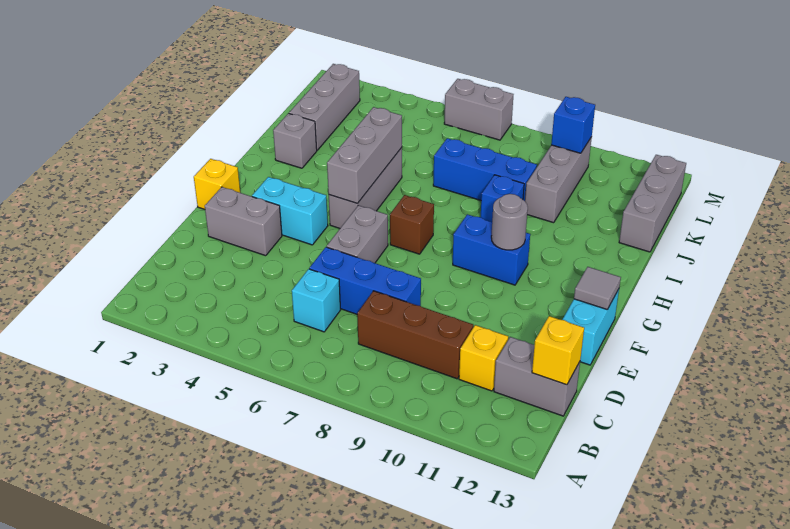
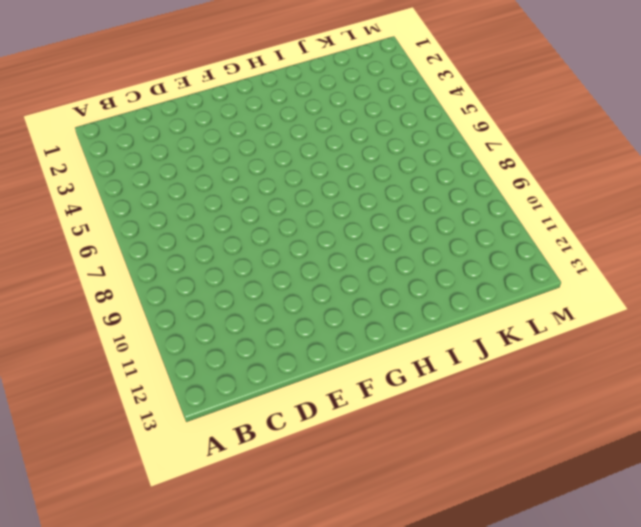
none -> cyan brick C6 level 1
none -> brown brick C8:C10 level 1
none -> yellow brick C11 level 1

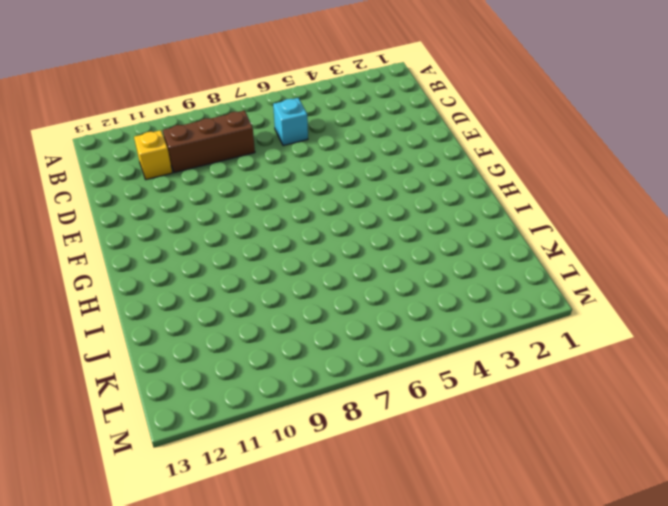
none -> grey brick C12:C13 level 1
none -> blue brick D6:D8 level 1
none -> grey brick E2:E3 level 1

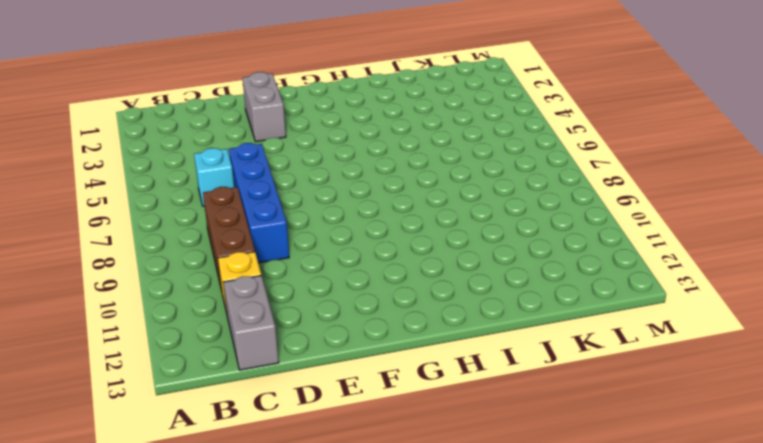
blue brick D6:D9 level 1 -> blue brick D6:D8 level 1
none -> grey brick E6:F6 level 1
none -> cyan brick E13:F13 level 1
none -> yellow brick F1 level 1

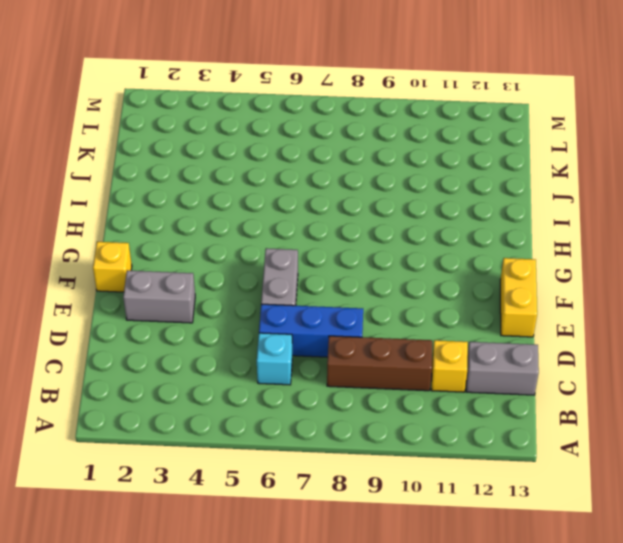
yellow brick E13:F13 level 1 -> cyan brick E13:F13 level 1
none -> cyan brick F3:F4 level 1
none -> grey brick G5:I5 level 1
none -> brown brick G7 level 1

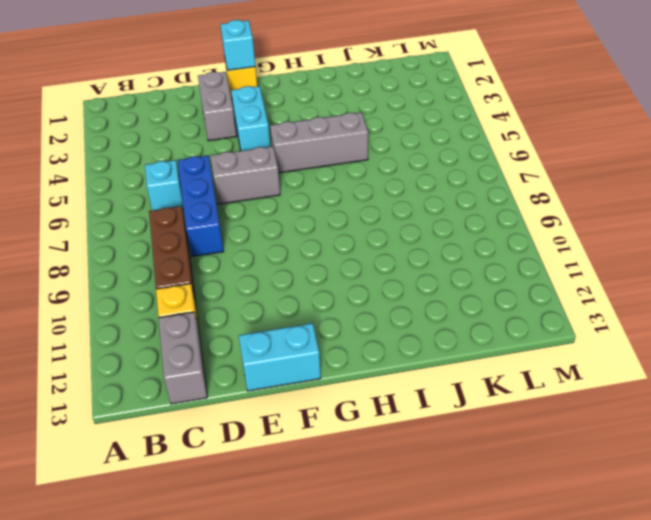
cyan brick F1 level 2 -> none
none -> brown brick G7 level 1
none -> blue brick G9:G10 level 1
none -> grey brick I2 level 1

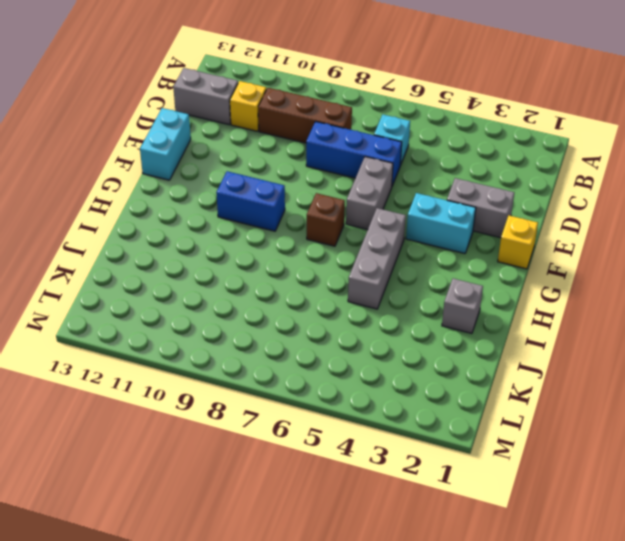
none -> blue brick I9 level 1
none -> grey brick J2:L2 level 1
none -> blue brick J7:J9 level 1

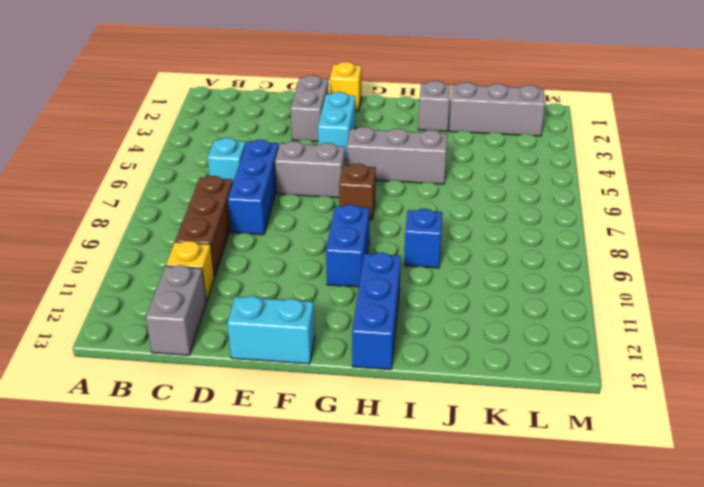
blue brick H11:H13 level 1 -> blue brick J7:J9 level 1
none -> grey brick J10:L10 level 1
none -> grey brick J13:L13 level 1
none -> grey brick M6:M7 level 1

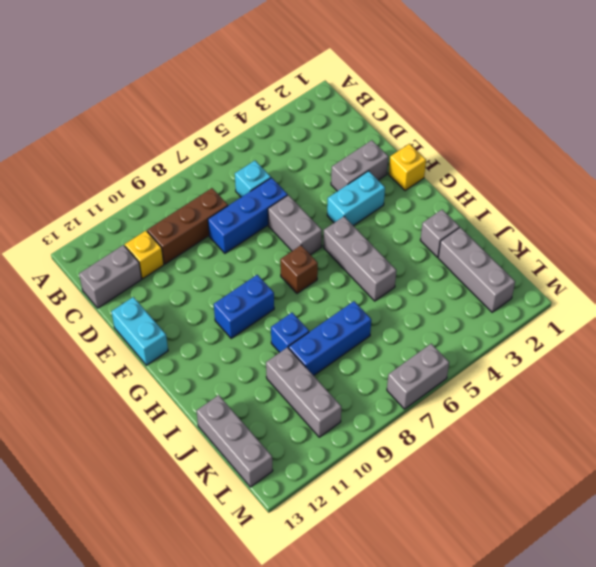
none -> yellow brick C13 level 2
none -> grey tile F13 level 2
none -> grey brick G5:I5 level 2

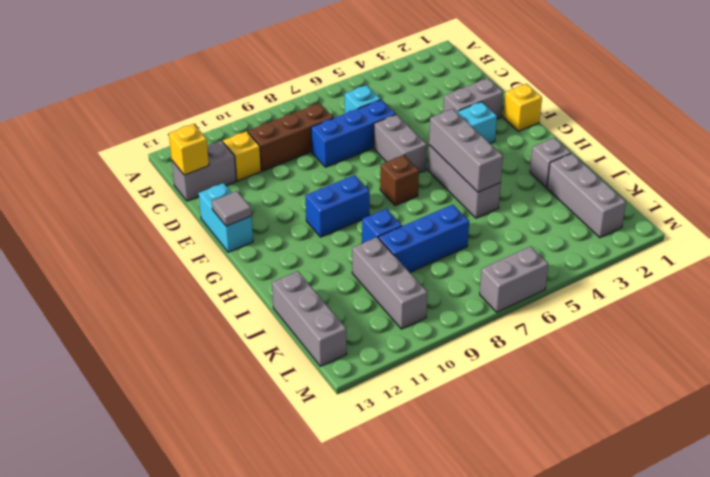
none -> grey round brick G10 level 2
none -> blue brick L10 level 2

